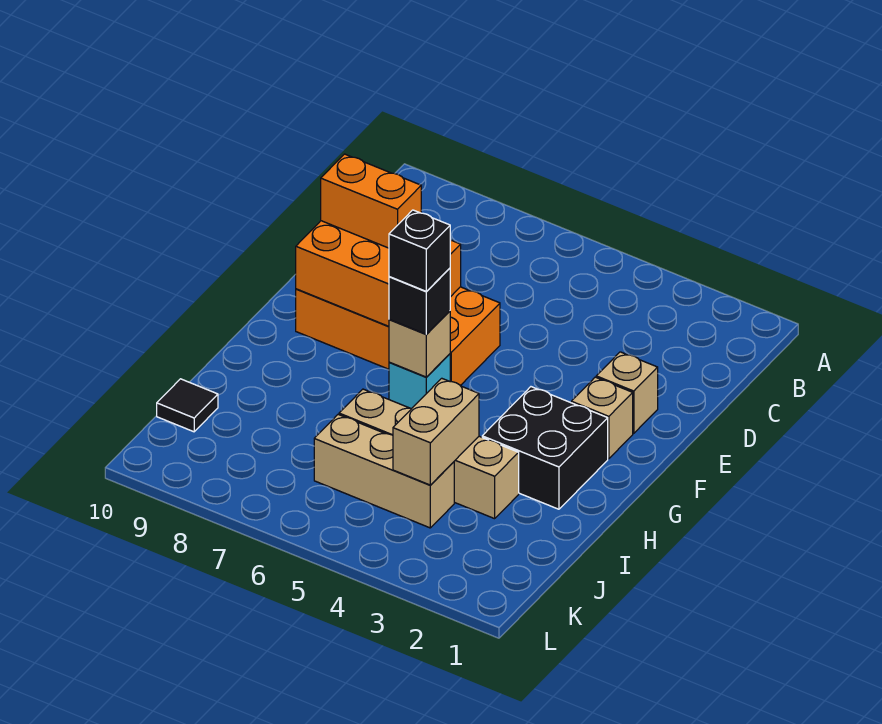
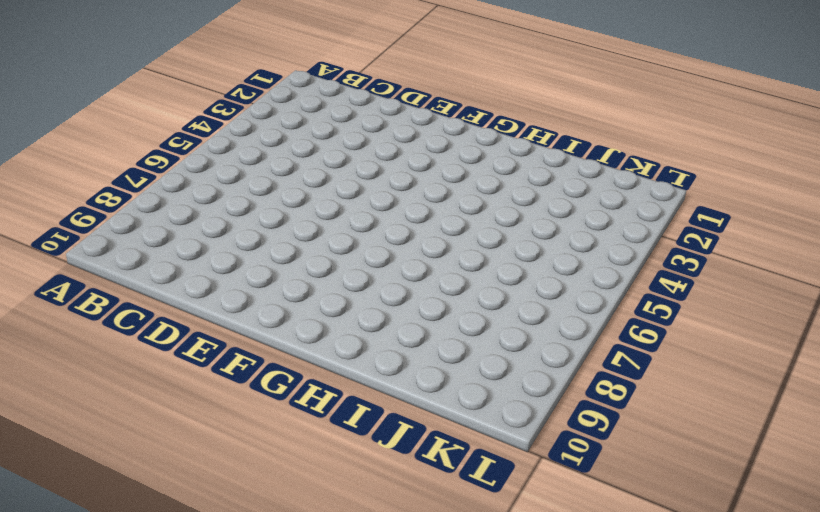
none -> tan brick E2 level 1
none -> orange brick E6:F9 level 1
none -> tan brick F2 level 1

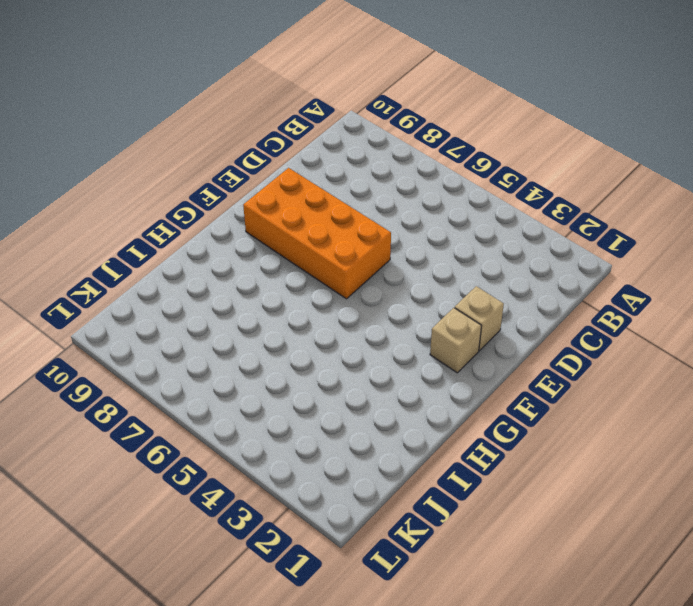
none -> black brick G2:H3 level 1
none -> cyan brick G6 level 1
none -> tan brick I3:I6 level 1

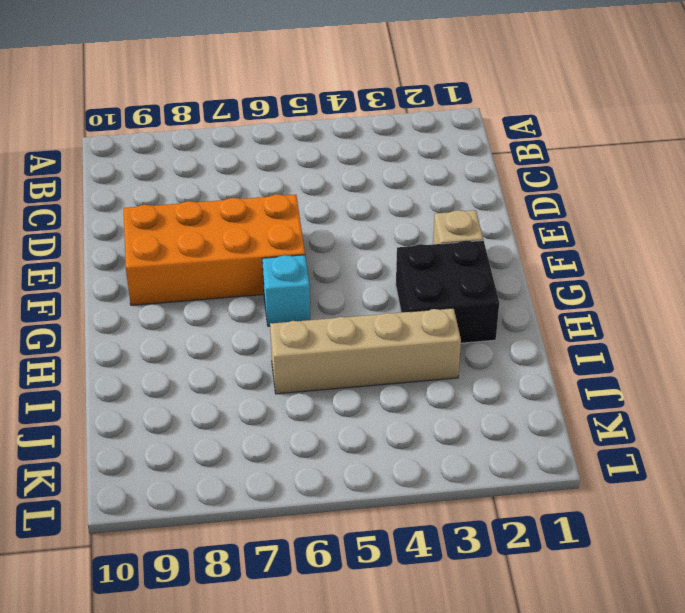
none -> tan brick E2 level 1
none -> tan brick J4:J6 level 1
none -> black tile J10 level 1

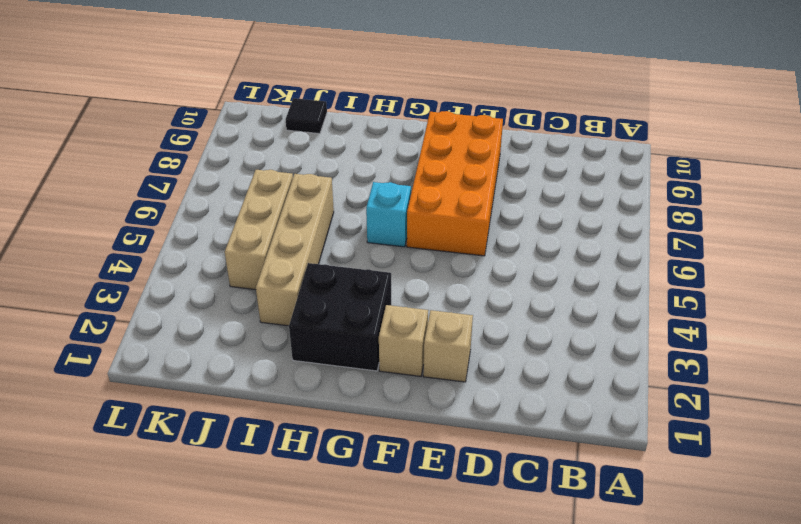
none -> orange brick E7:F9 level 2
none -> tan brick G6 level 2
none -> tan brick I4:J4 level 2

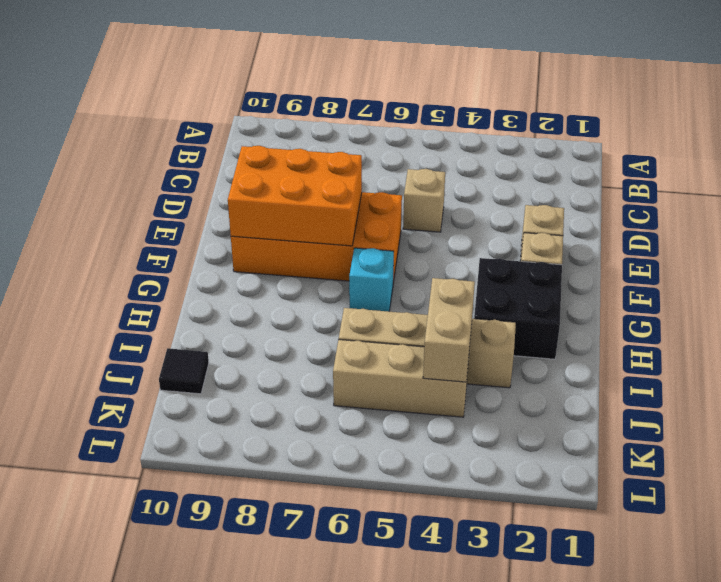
tan brick D5 level 1 -> tan brick G6 level 2
none -> orange brick E8:E9 level 3
none -> black brick G6 level 3
none -> black brick G6 level 4

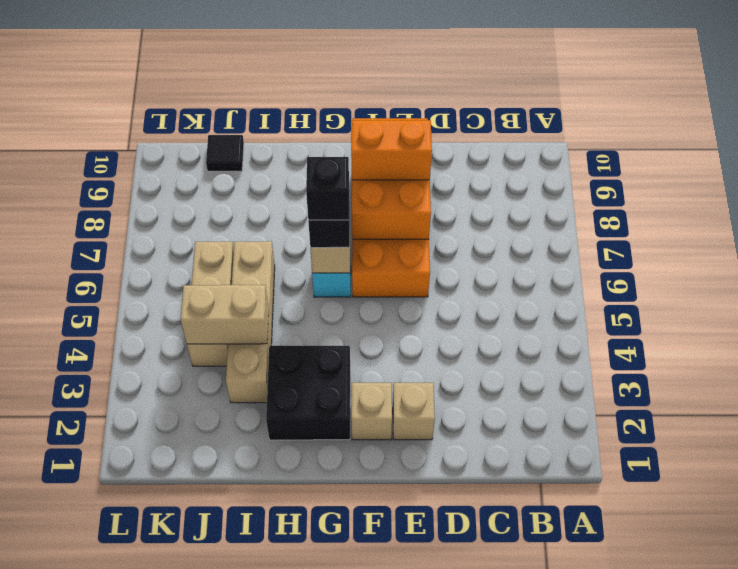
orange brick E8:F8 level 3 -> orange brick E8:E9 level 3

